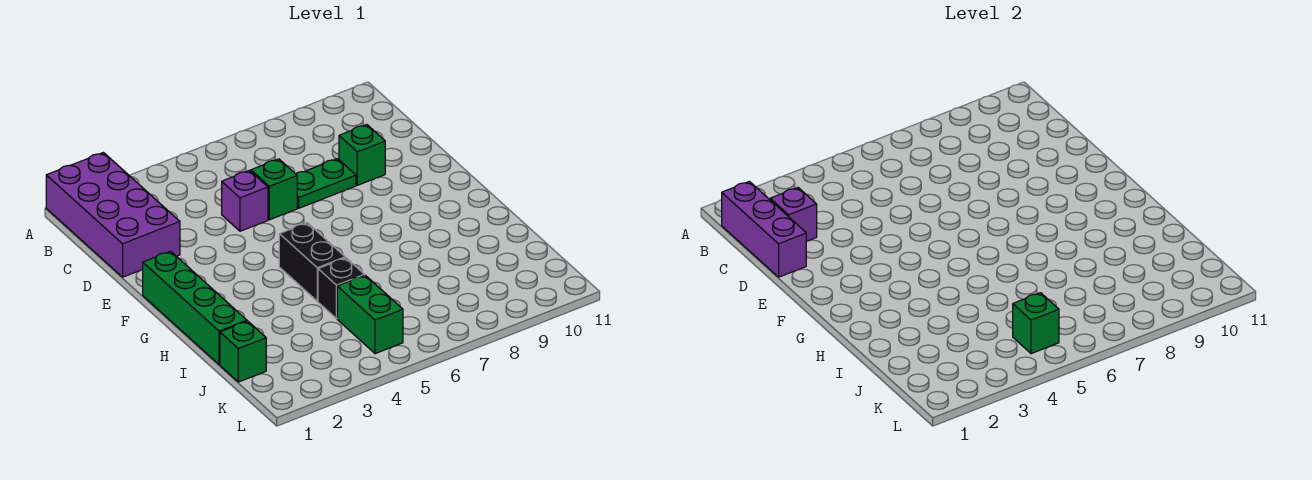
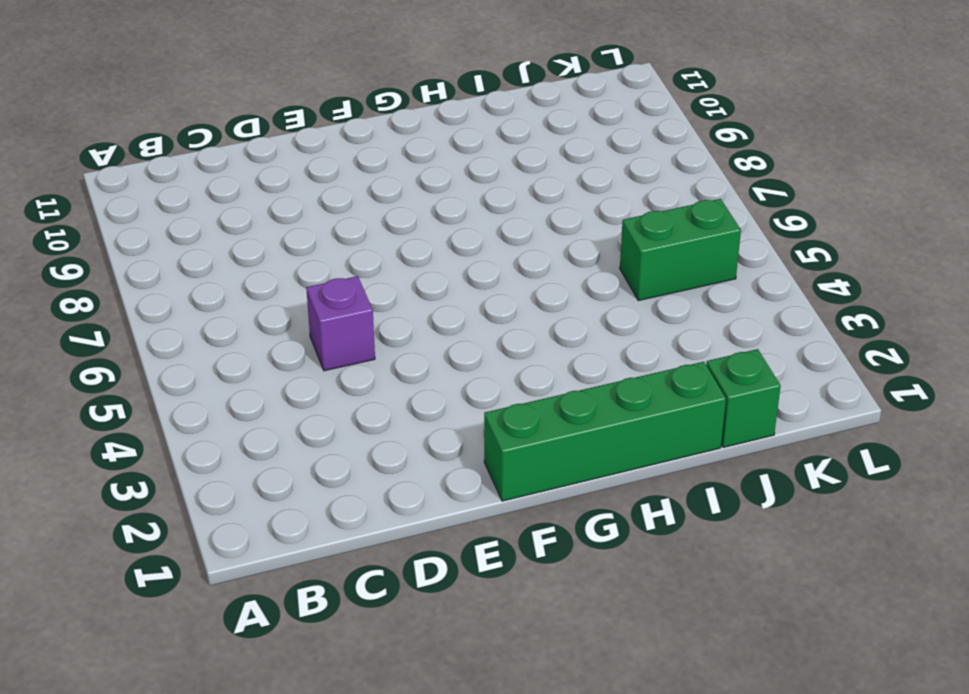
none -> purple brick A1:D2 level 1
none -> green brick D6 level 1
none -> green plate D7:D8 level 1

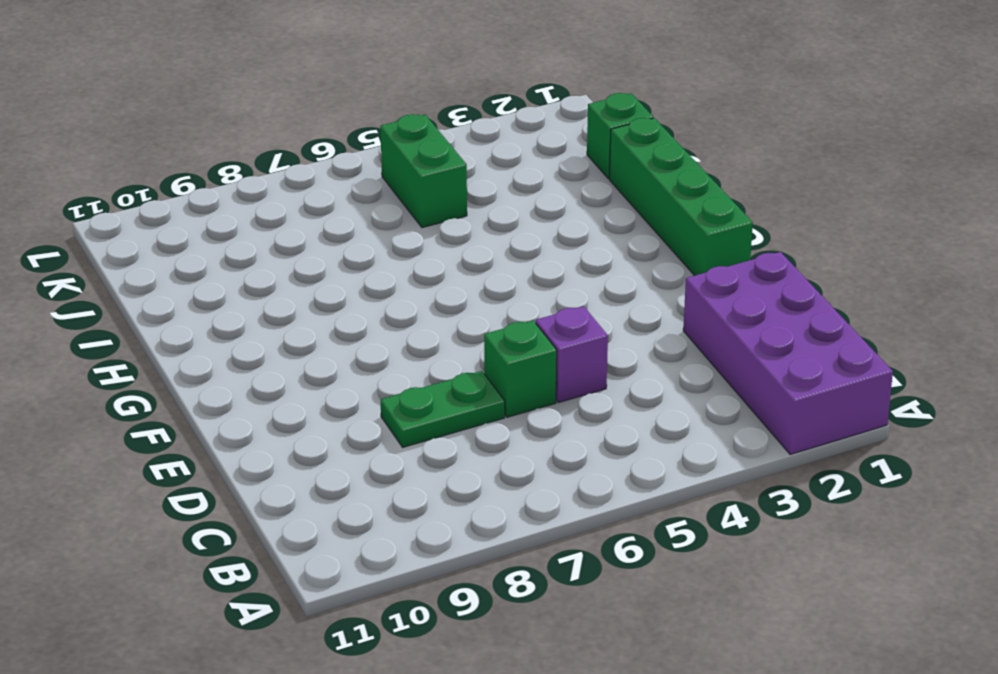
none -> green brick D9 level 1
none -> black brick G5:H5 level 1
none -> black brick I5 level 1

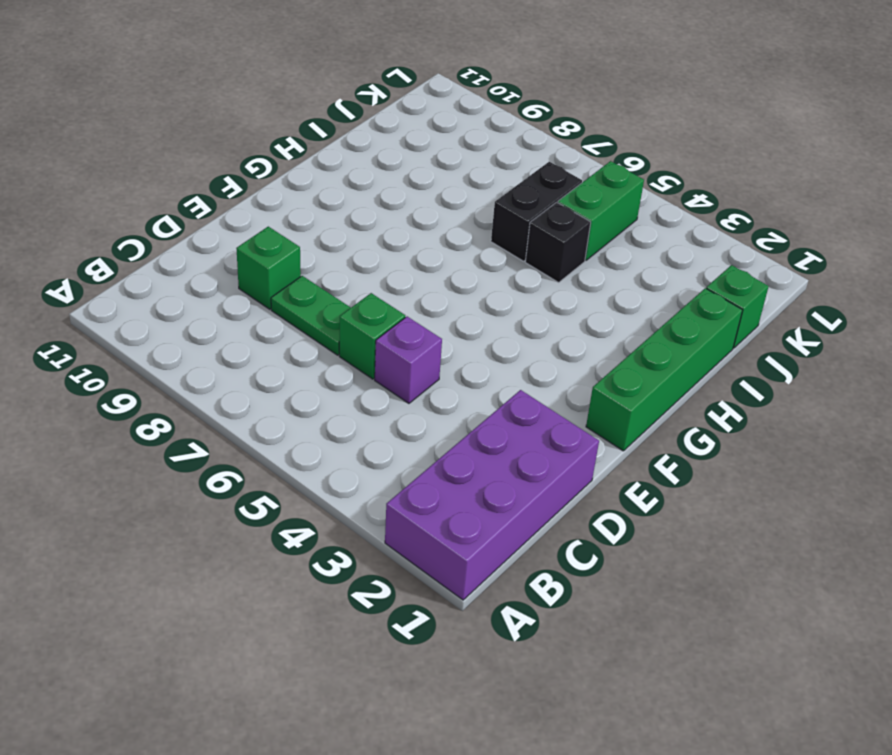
black brick I6:J6 level 1 -> black brick G5:H5 level 1
none -> purple brick B1:D1 level 2
none -> purple brick C2 level 2
none -> green brick K5 level 2

